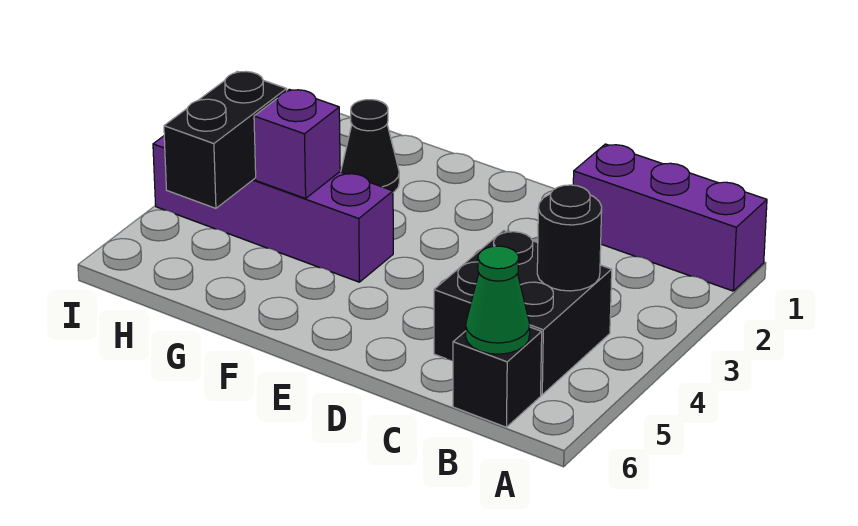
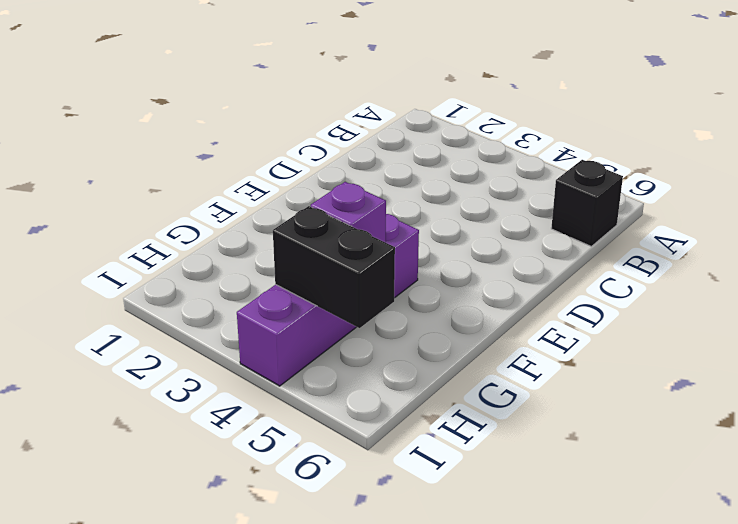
none -> purple brick A1:C1 level 1
none -> black brick B4:C5 level 1

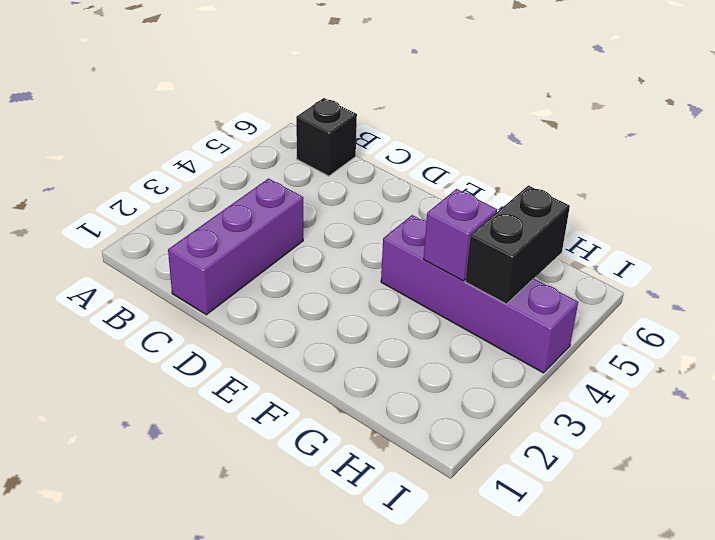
purple brick C1:C3 level 1 -> purple brick A1:C1 level 1
none -> black brick B4:C5 level 1
none -> black cone G2 level 1

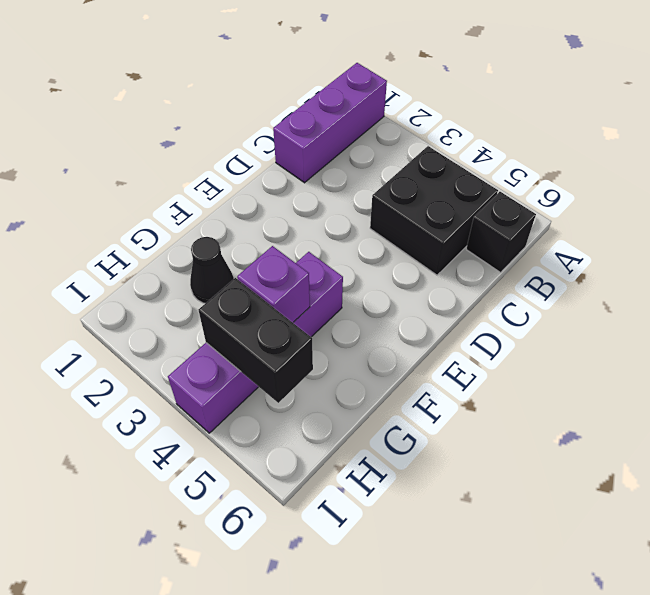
none -> black round brick B4 level 2
none -> green cone B6 level 2

